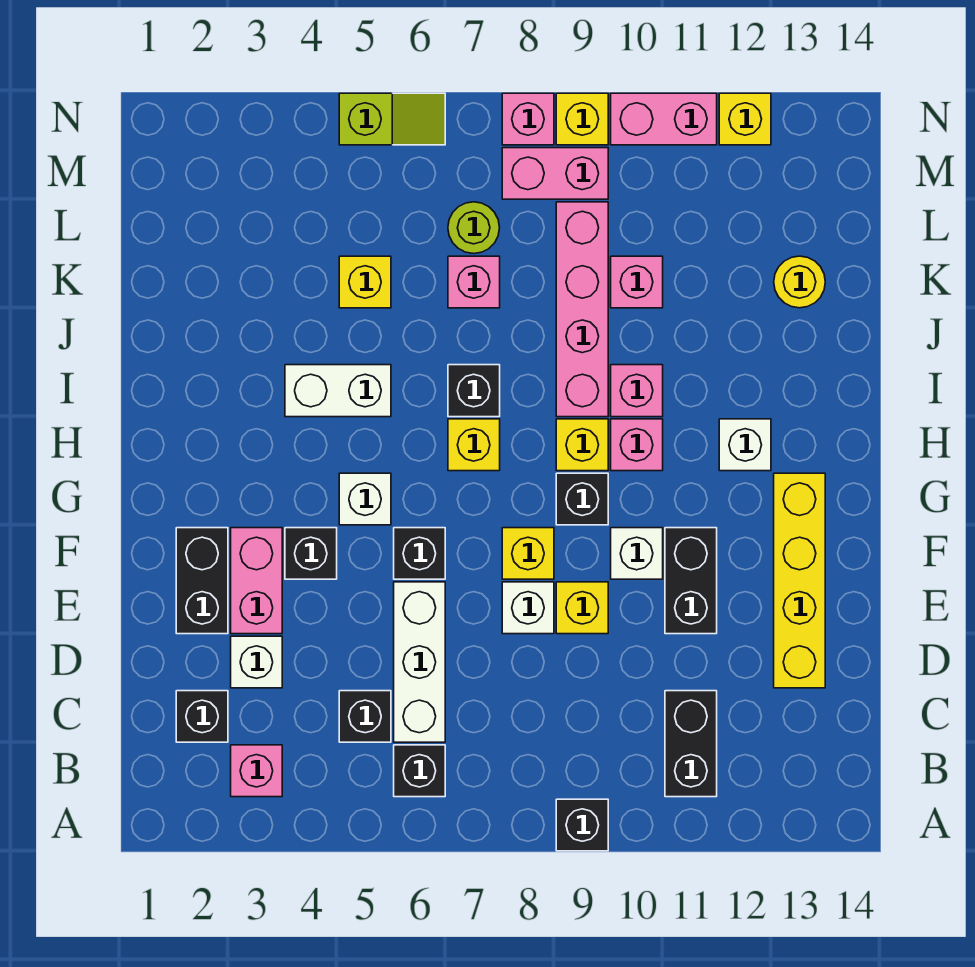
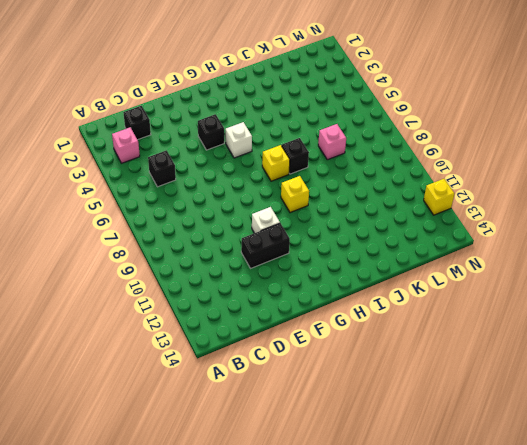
none -> black brick A9 level 1
none -> black brick B6 level 1
none -> black brick B11:C11 level 1
none -> white brick C6:E6 level 1

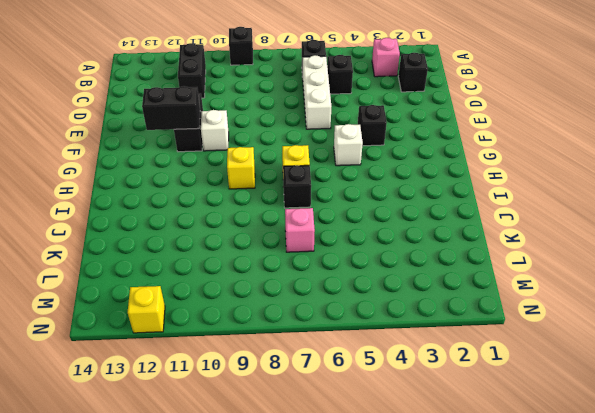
black brick F11:F12 level 2 -> black brick E2:F2 level 1
none -> white brick D3 level 1
none -> yellow brick D13:G13 level 1
none -> pink brick E3:F3 level 1
none -> white brick E8 level 1

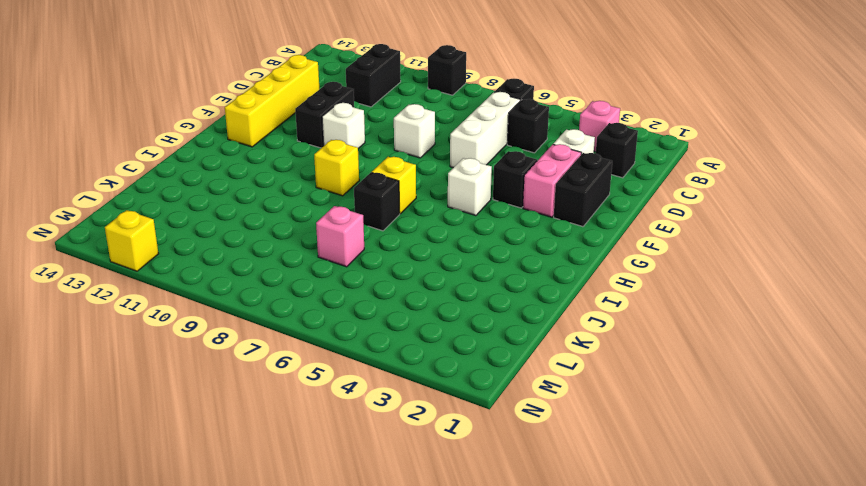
none -> yellow brick E9 level 1
none -> black brick F6 level 1
none -> yellow brick F8 level 1
none -> black brick G9 level 1

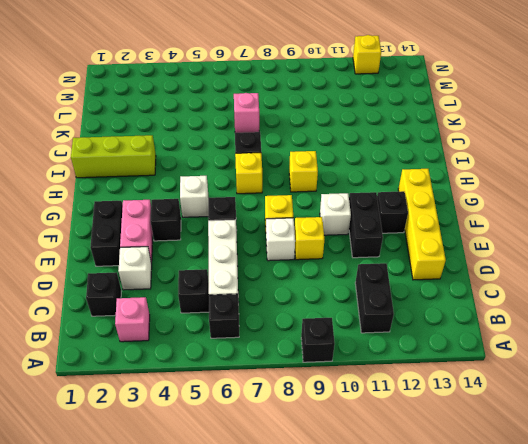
black brick F12 level 1 -> black brick G9 level 1
lime brick I1:I3 level 1 -> none
none -> pink brick H10 level 1
none -> white brick H12 level 1
none -> white brick I4:I5 level 1
none -> pink brick I9:L9 level 1

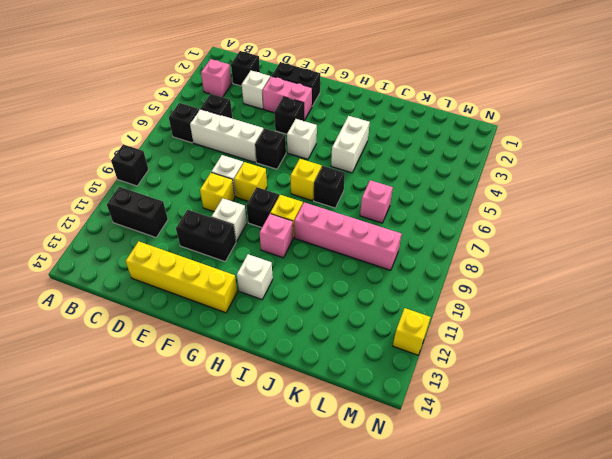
none -> pink brick I10 level 1
none -> yellow brick K5 level 1
none -> pink brick K10 level 1
none -> yellow round brick K13 level 1

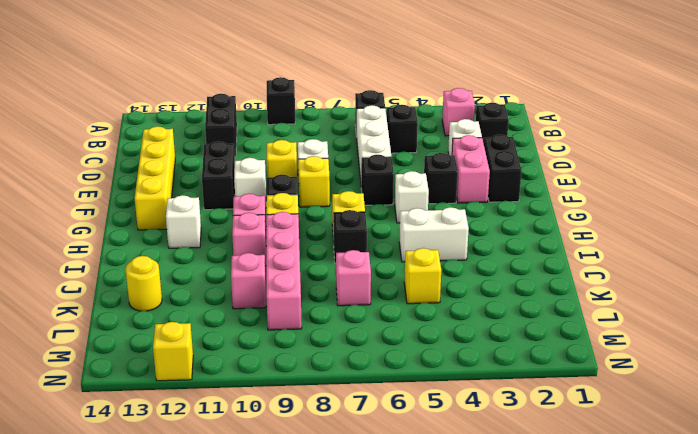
none -> lime round brick L7 level 1
none -> pink brick M8:M9 level 1
none -> lime slope N5:N6 level 1 top 5
none -> pink brick N8 level 1

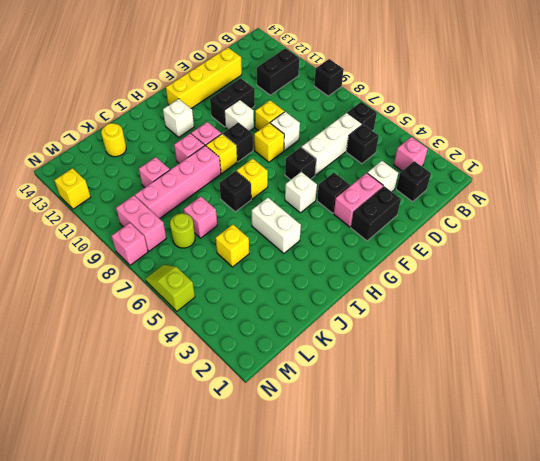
none -> yellow brick N9 level 1
none -> pink brick N10:N11 level 1

